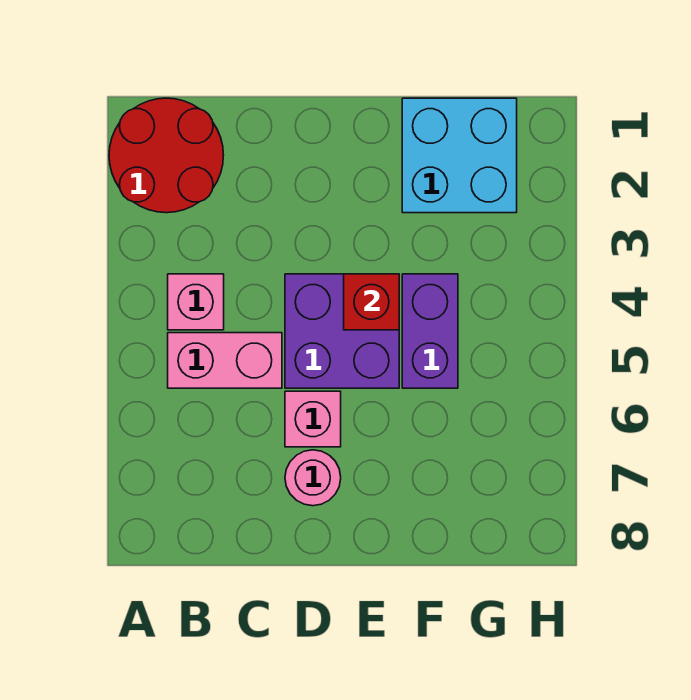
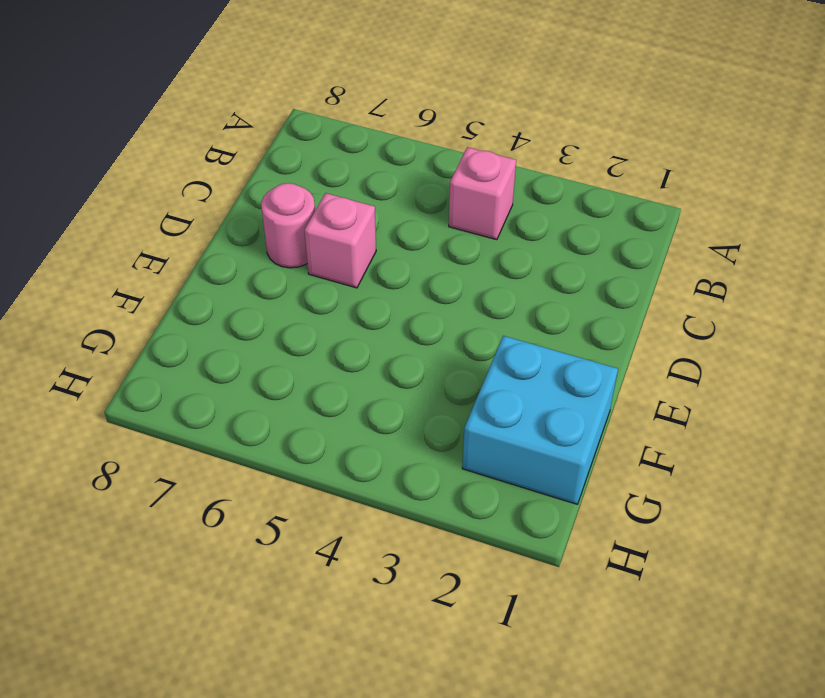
none -> red round brick A1:B2 level 1
none -> pink brick B5:C5 level 1

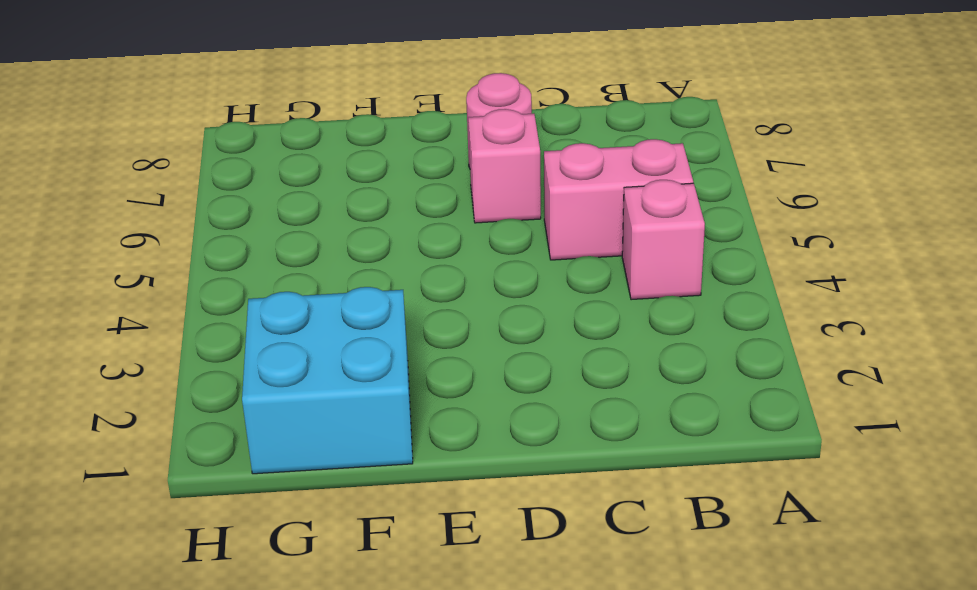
none -> red round brick A1:B2 level 1
none -> purple brick D4:E5 level 1

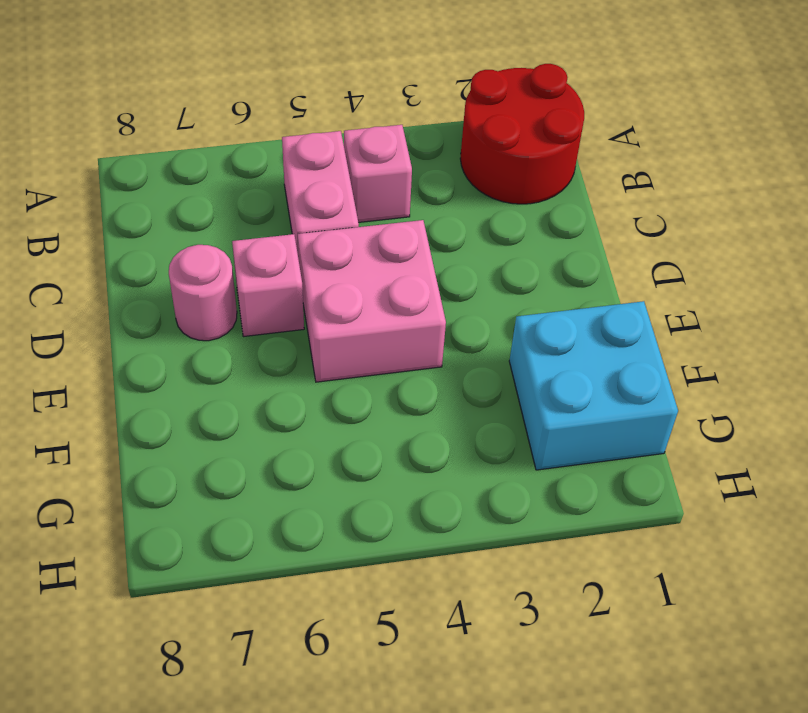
pink brick D4:E5 level 1 -> purple brick D4:E5 level 1
none -> purple brick F4:F5 level 1
none -> red brick E4 level 2

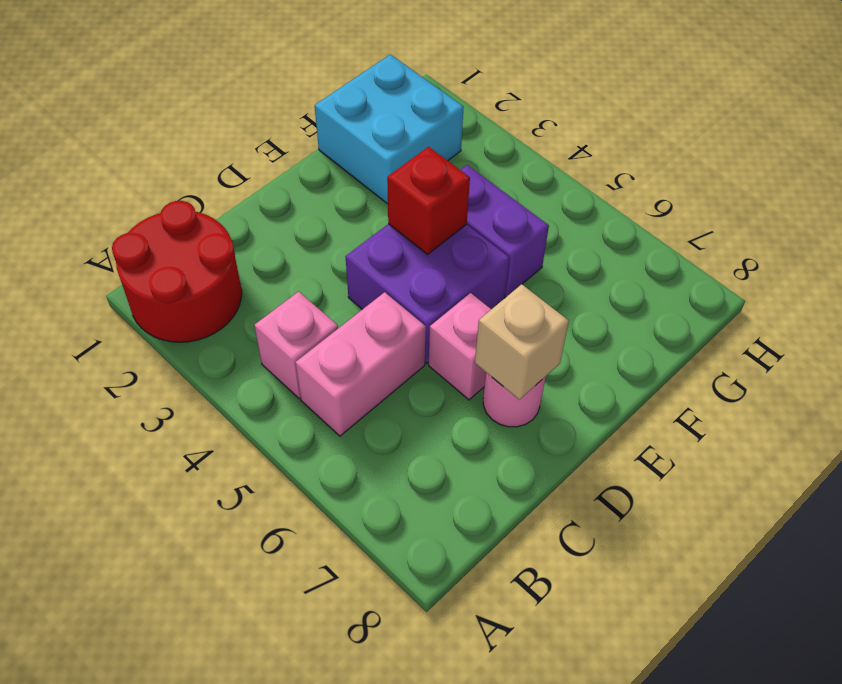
tan brick D7 level 2 -> none

